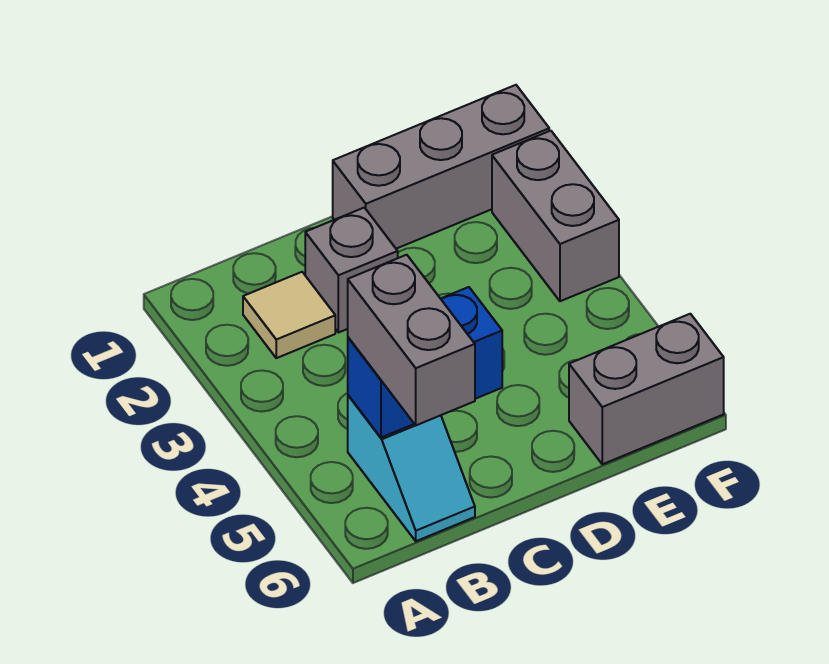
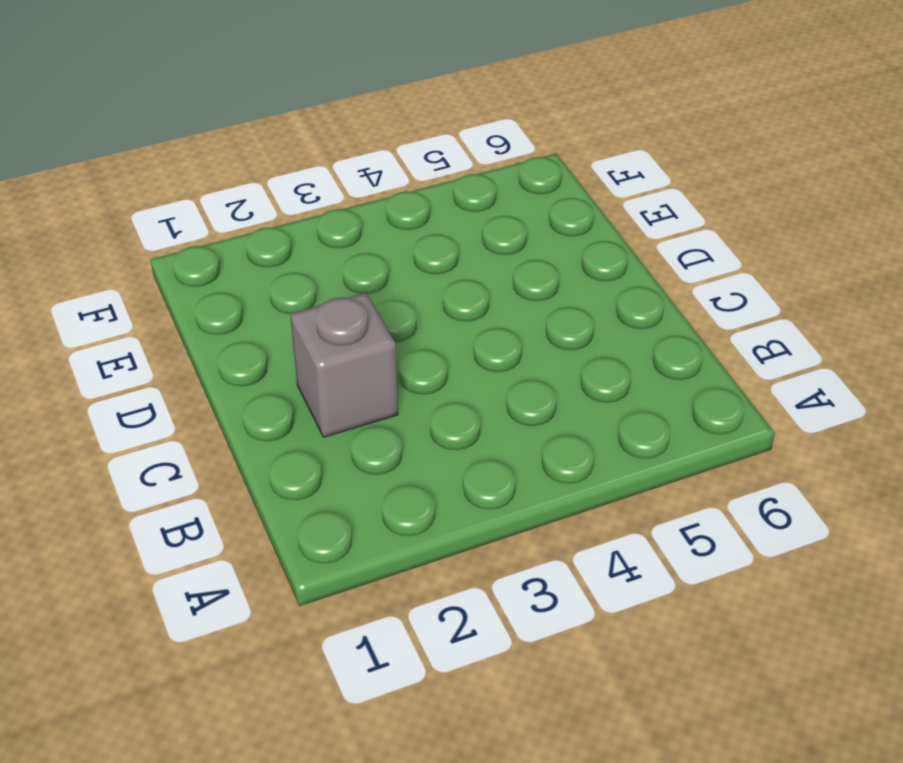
none -> tan tile B2 level 1
none -> cyan slope B5:B6 level 1 top 5

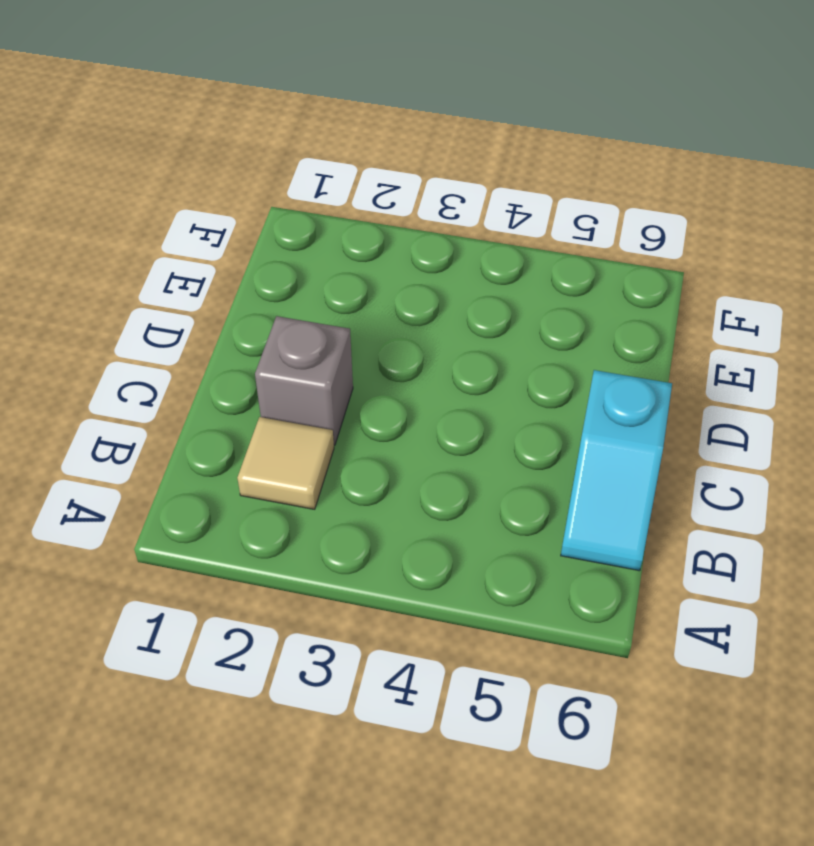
cyan slope B6:C6 level 1 top C -> cyan slope B5:B6 level 1 top 5
none -> grey brick D1:F1 level 1
none -> grey brick E6:F6 level 1

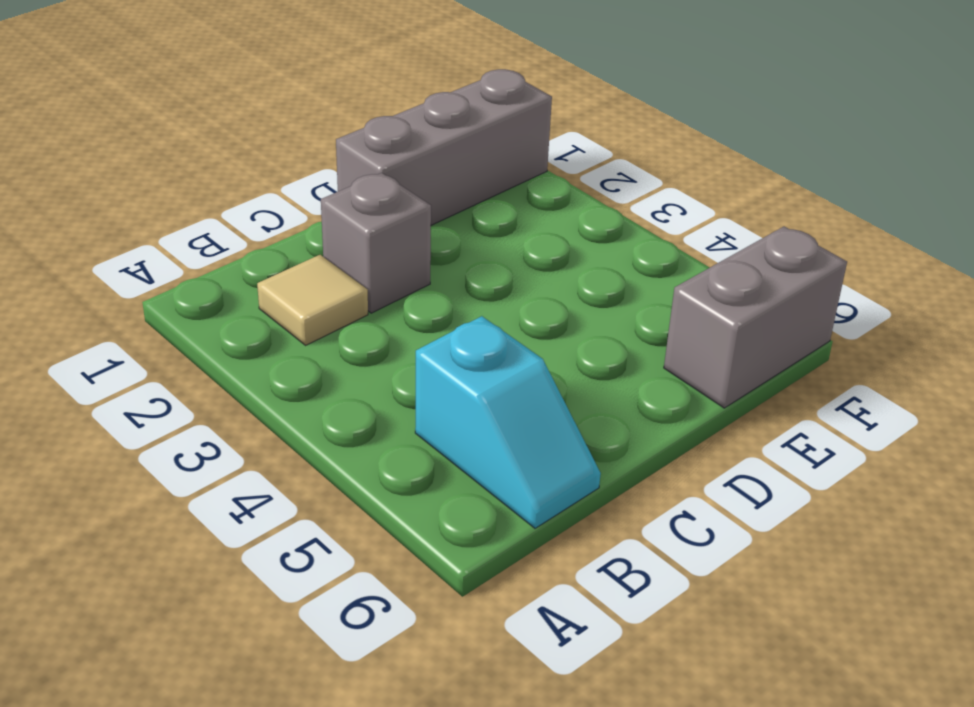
none -> grey brick F2:F3 level 1
none -> blue brick B5:C5 level 2

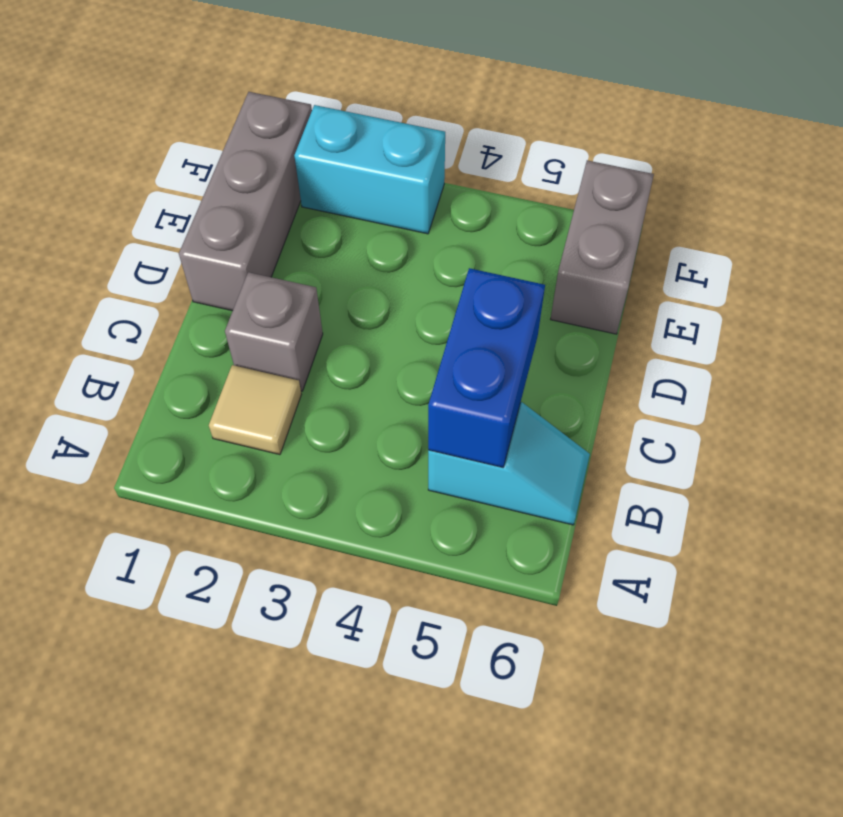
cyan brick F2:F3 level 1 -> grey brick F2:F3 level 1
none -> grey brick B5:B6 level 3

